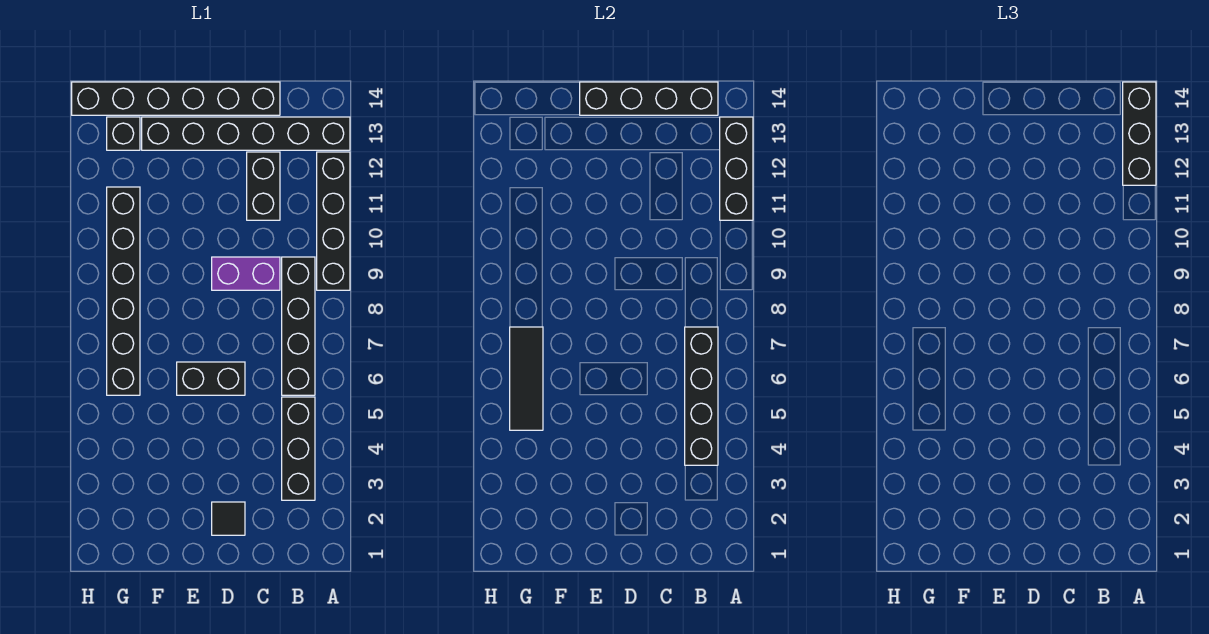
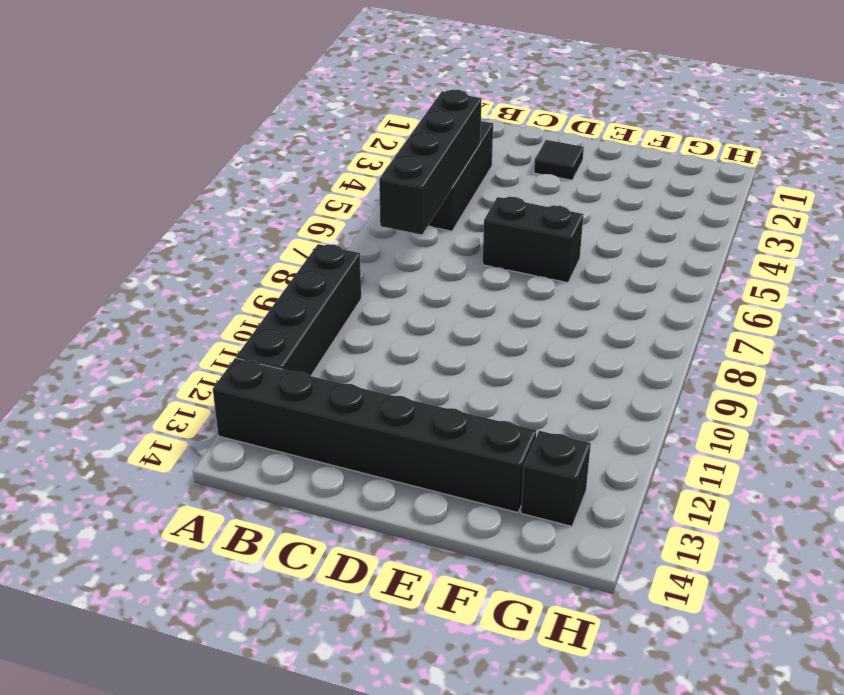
none -> black brick B6:B9 level 1
none -> purple brick C9:D9 level 1
none -> black brick C11:C12 level 1

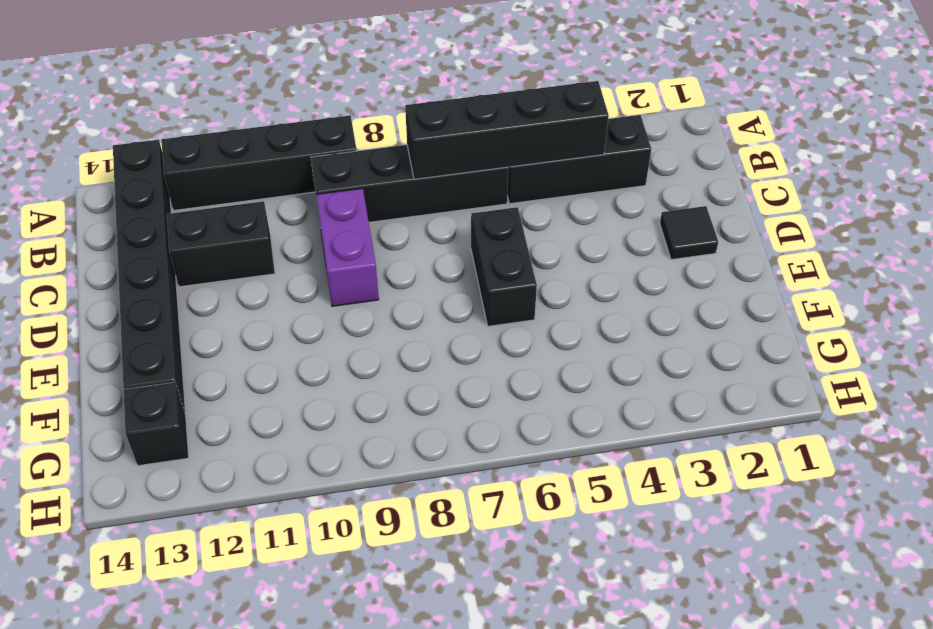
none -> black brick C14:H14 level 1
none -> black brick G6:G11 level 1
none -> black brick A11:A13 level 2

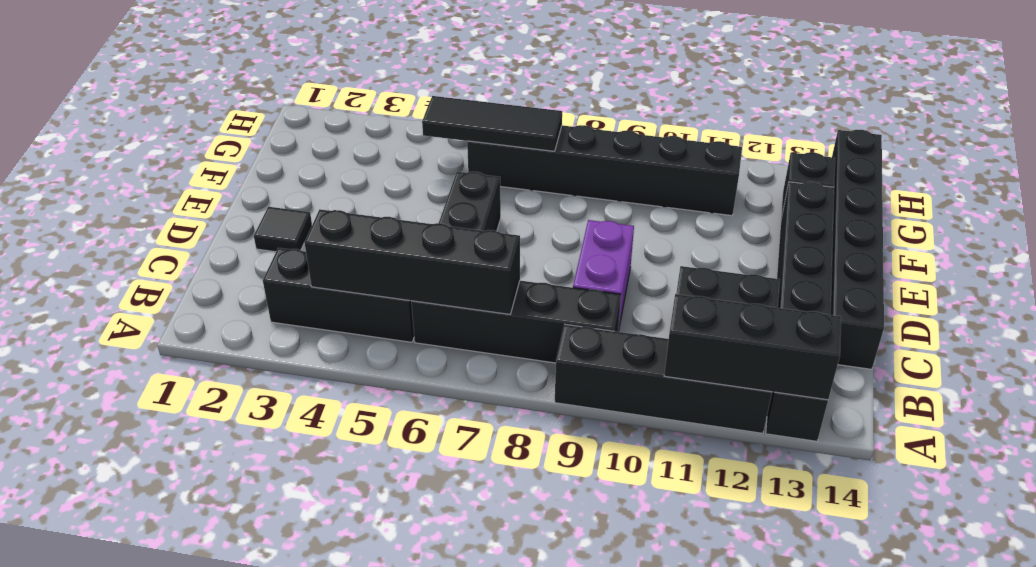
none -> black brick B14:E14 level 2
none -> black brick A12:A14 level 3

